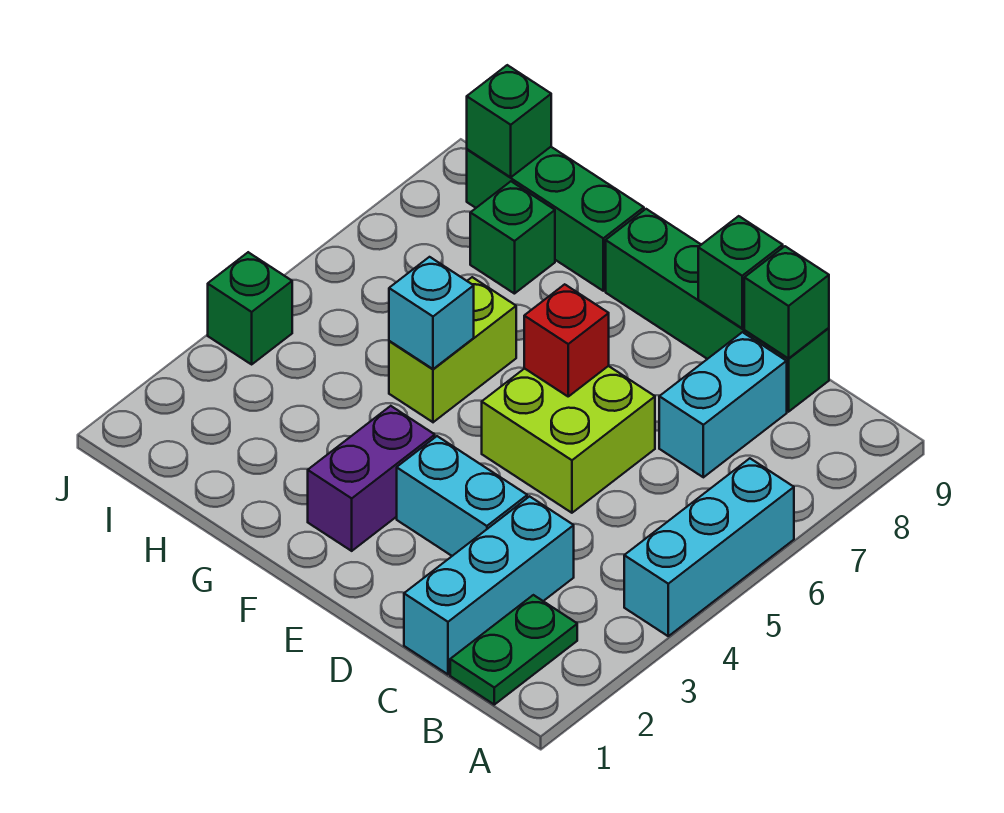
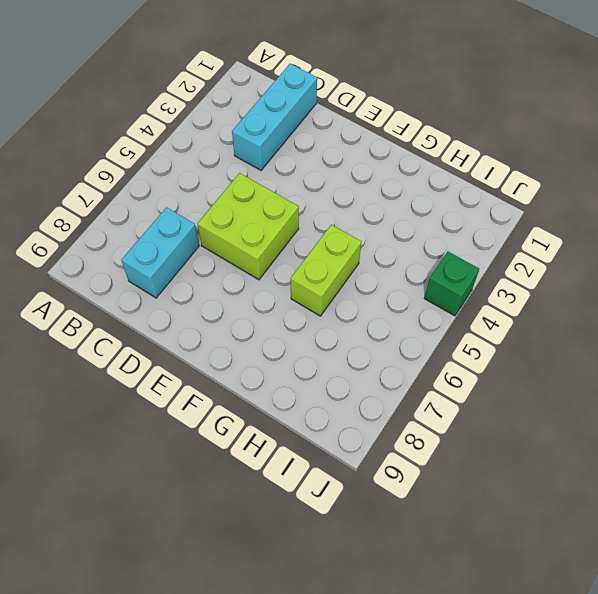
none -> cyan brick A4:A6 level 1
none -> green plate B1:B2 level 1
none -> green brick C9:F9 level 1

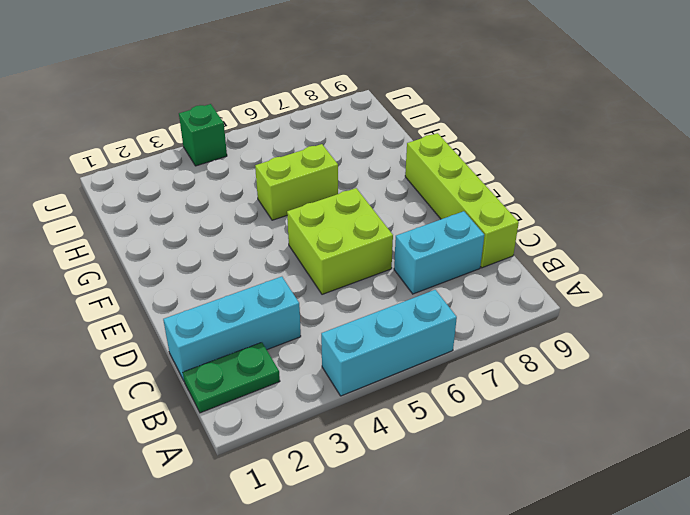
lime brick C9:F9 level 1 -> green brick C9:F9 level 1
none -> cyan brick D3:E3 level 1
none -> purple brick F2:F3 level 1
none -> green brick G9:I9 level 1

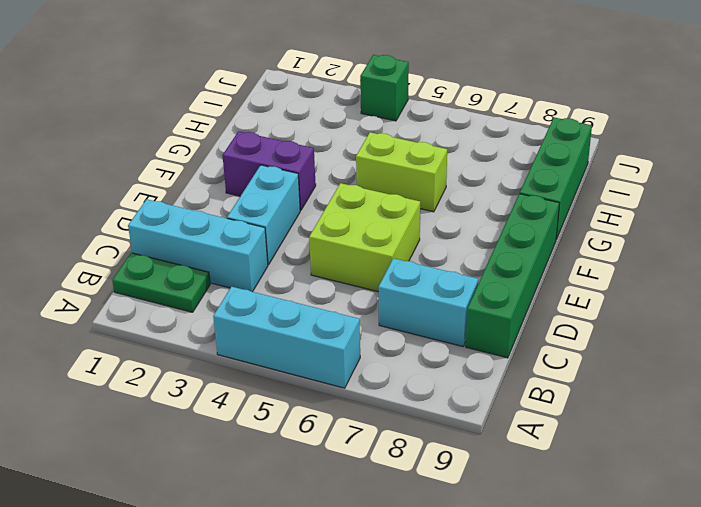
none -> green brick H8 level 1
none -> green brick C9 level 2
none -> green brick D9 level 2

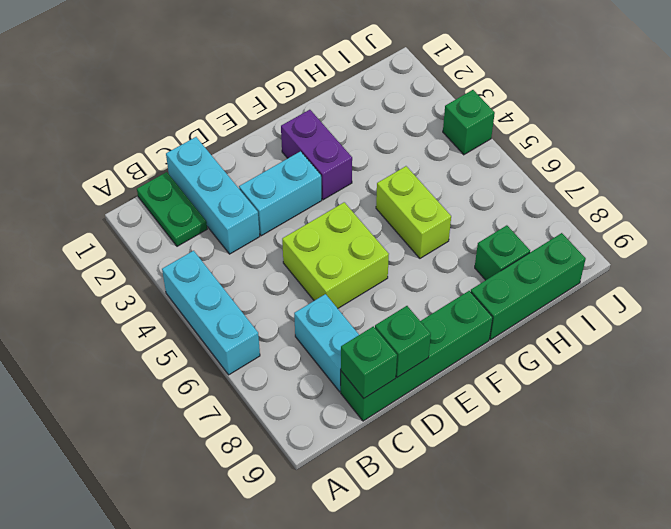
none -> red brick E6 level 2
none -> cyan brick G5 level 2
none -> green brick I9 level 2

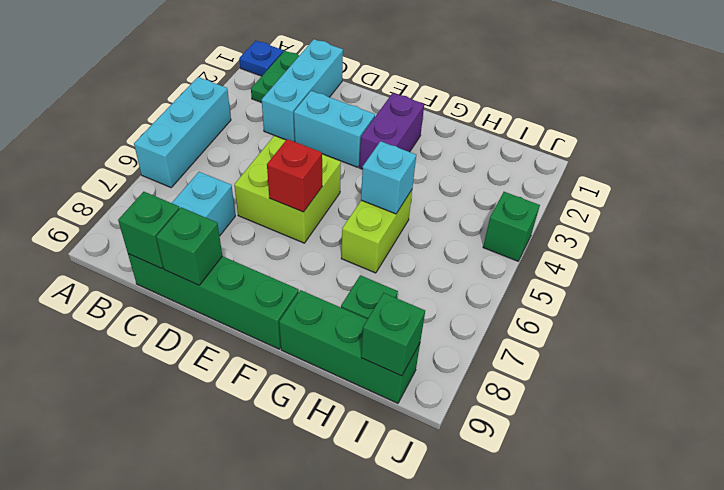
blue plate A1 level 1 -> none

